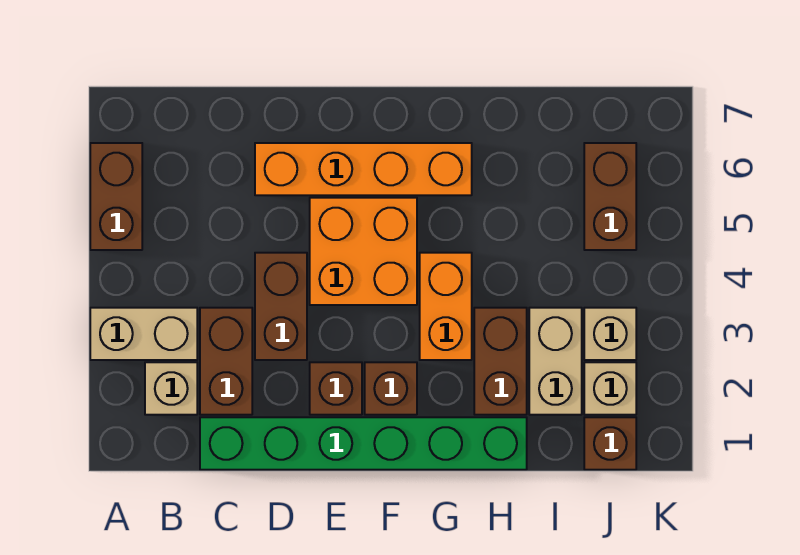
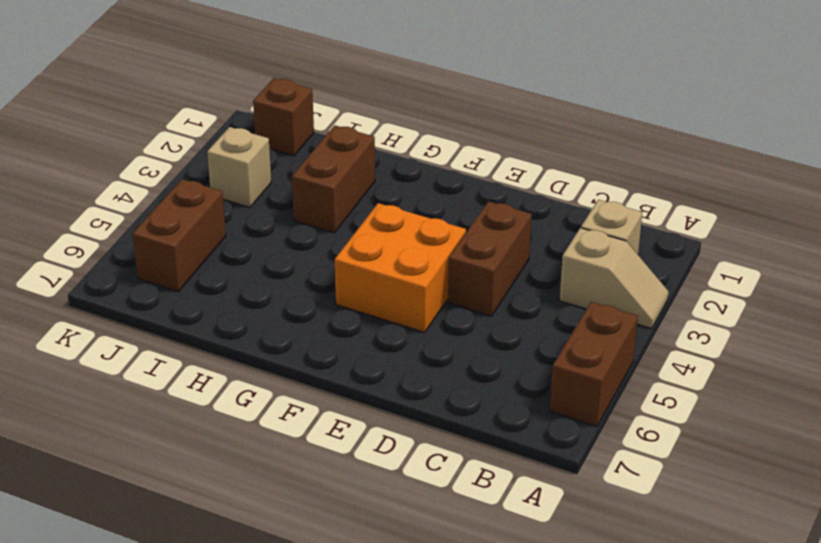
tan slope A3:B3 level 1 top B -> tan brick A3:B3 level 1
none -> green brick C1:H1 level 1
none -> brown brick C2:C3 level 1
none -> orange brick D6:G6 level 1

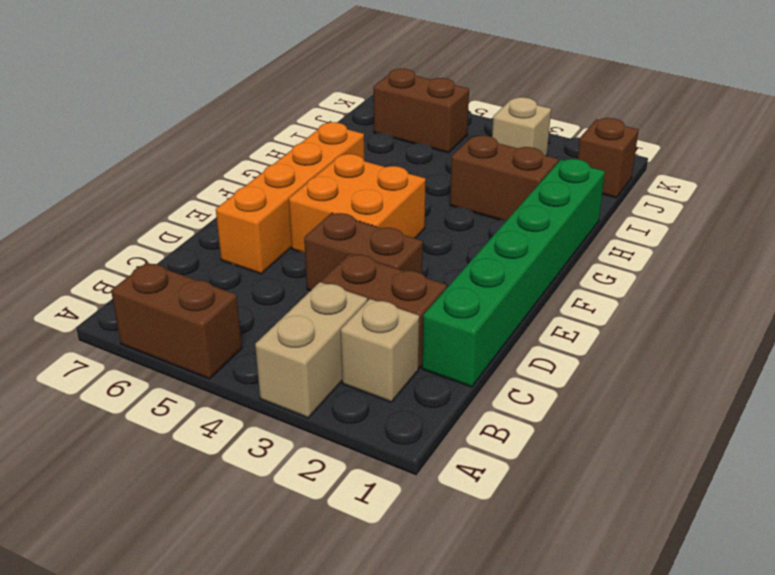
none -> brown brick E2 level 1
none -> brown brick F2 level 1
none -> orange brick G3:G4 level 1

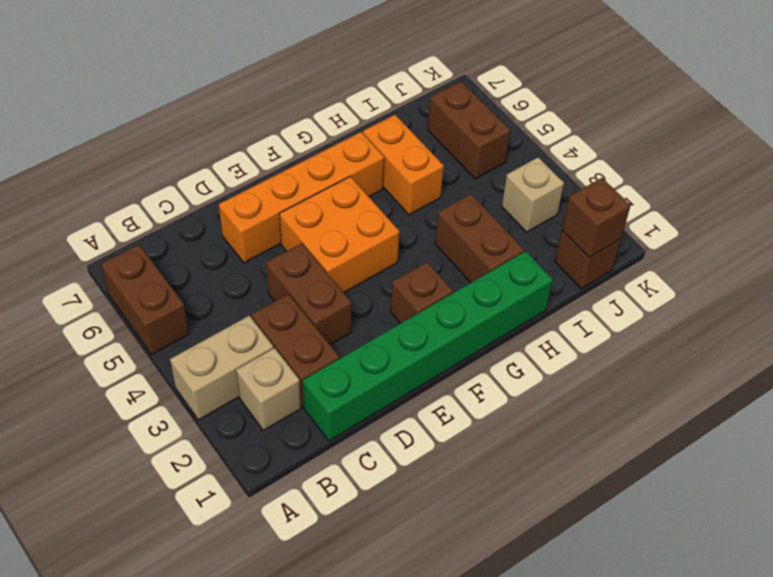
orange brick H5:H6 level 1 -> orange brick G3:G4 level 1
brown brick J1 level 2 -> brown brick E2 level 1
none -> tan brick I2:I3 level 1
none -> tan brick J2 level 1

